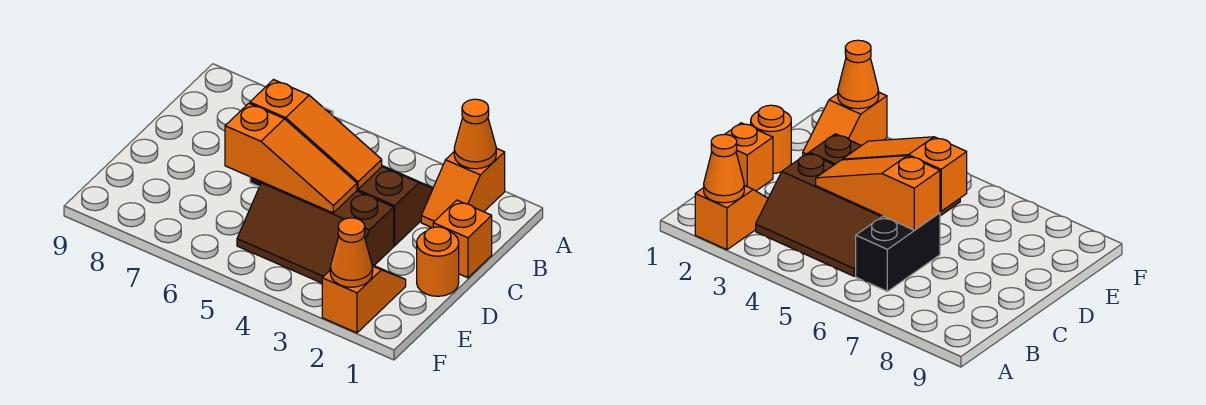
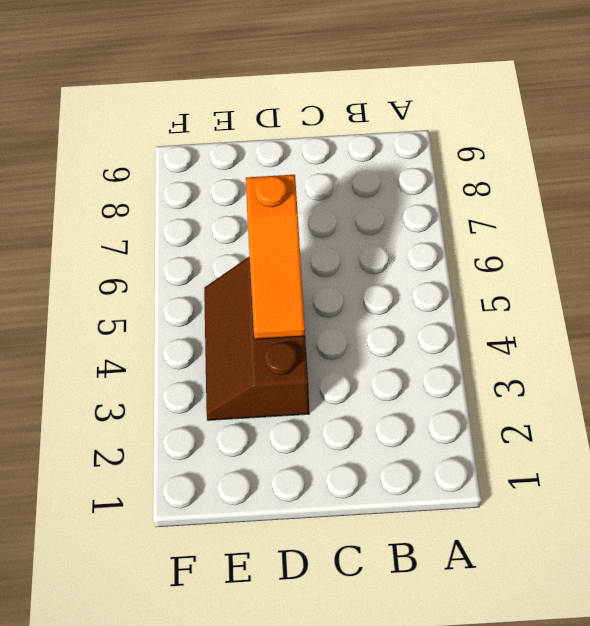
none -> orange slope A2:B2 level 1 top A
none -> brown slope B3:C5 level 1 top C

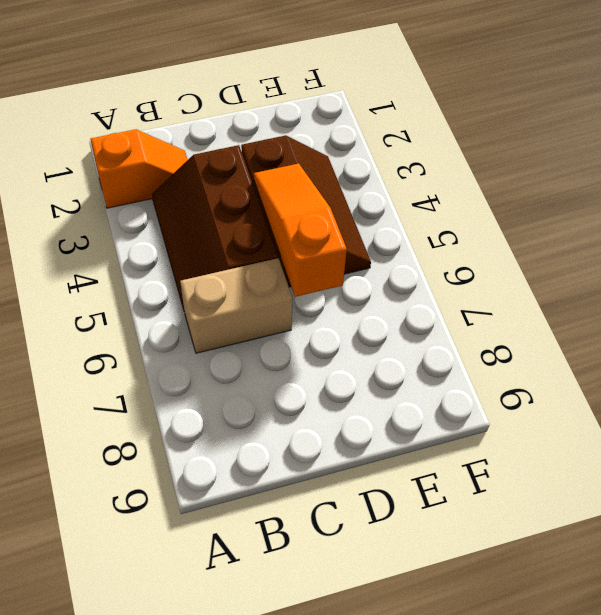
tan brick B6:C6 level 1 -> black brick B6:C6 level 1
none -> orange brick C1 level 1
none -> orange round brick D1 level 1

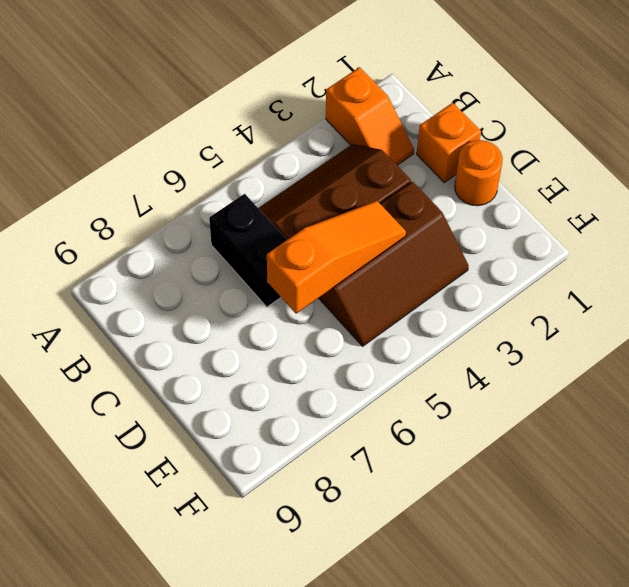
none -> orange slope E2:F2 level 1 top F
none -> orange cone A2 level 2

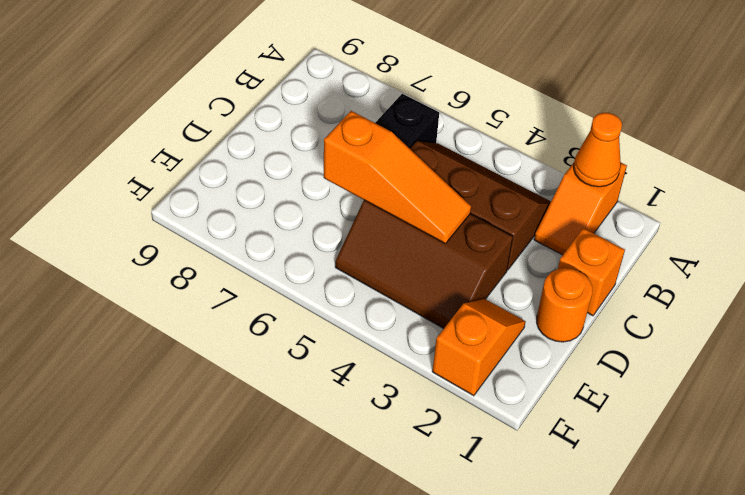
none -> orange slope C4:C6 level 2 top 6
none -> orange cone F2 level 2

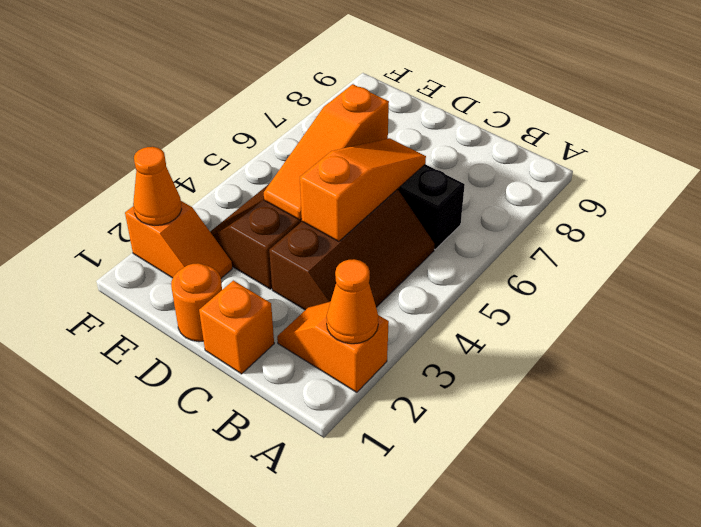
orange slope C4:C6 level 2 top 4 -> orange slope C4:C6 level 2 top 6

